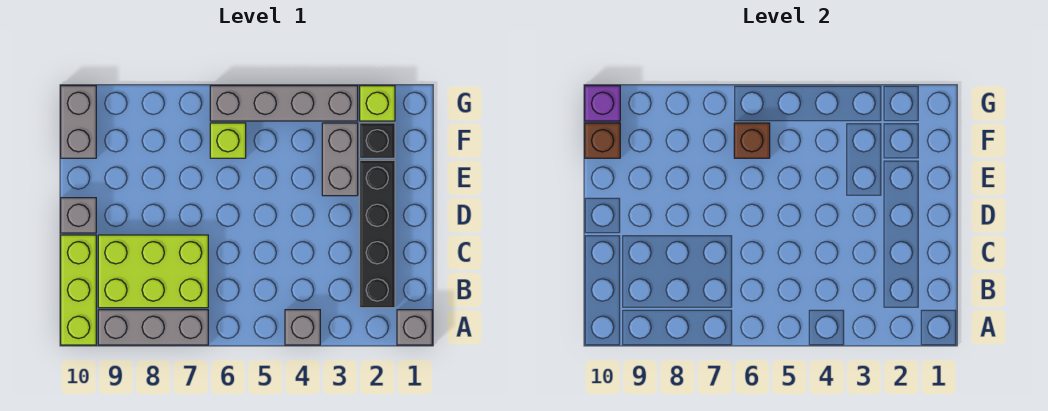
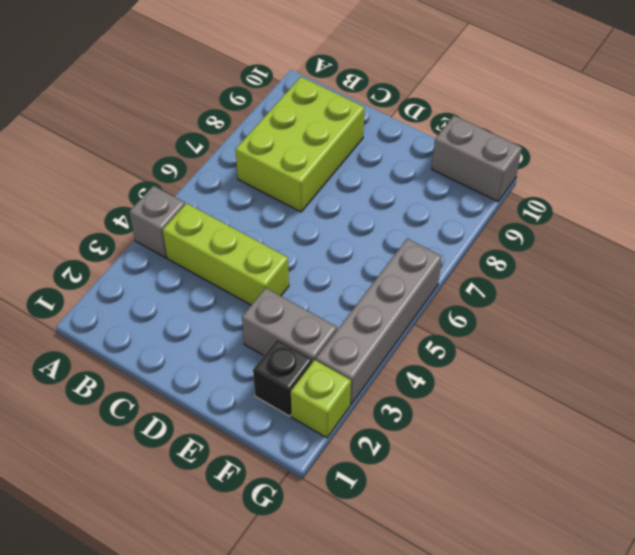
lime brick B4:D4 level 1 -> lime brick A10:C10 level 1
none -> grey brick A1 level 1
none -> grey brick A7:A9 level 1
none -> black brick B2:E2 level 1

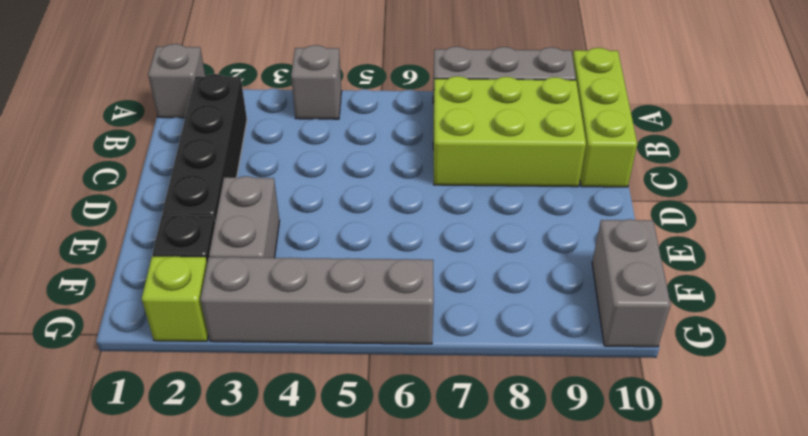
none -> grey brick D10 level 1
none -> lime brick F6 level 1
none -> brown brick F6 level 2

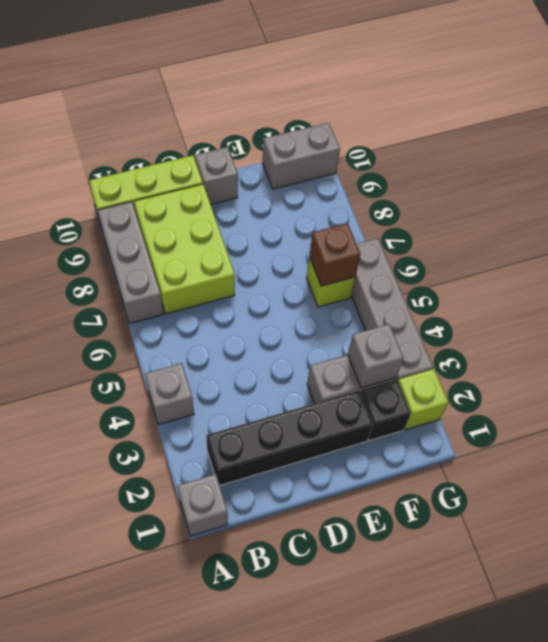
grey brick F3 level 2 -> none
none -> brown brick F10 level 2
none -> purple brick G10 level 2

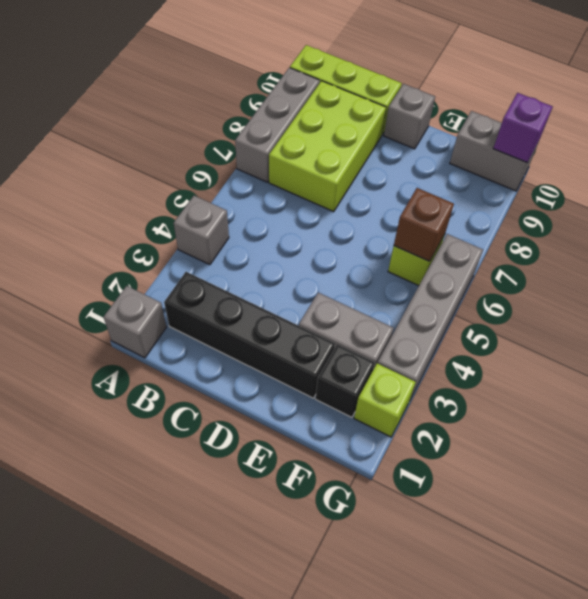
none -> brown brick F10 level 2

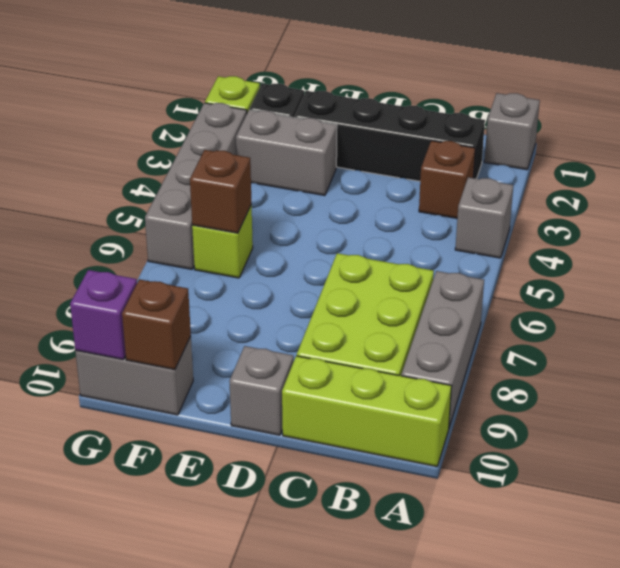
brown brick B3 level 1 -> none

